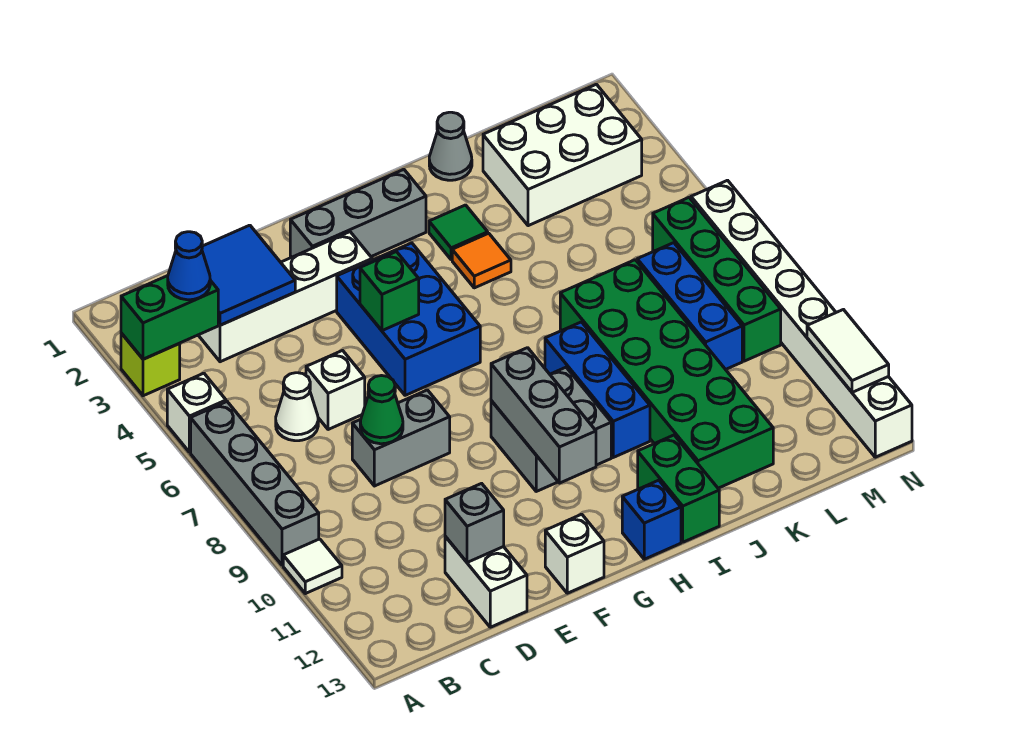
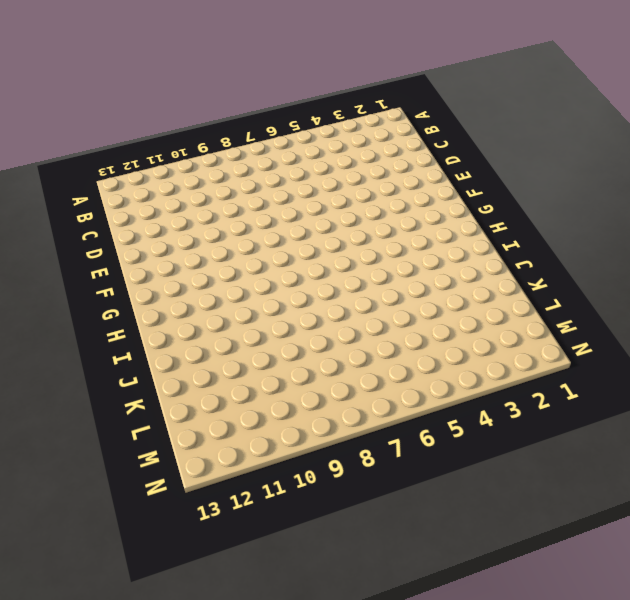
none -> lime brick A3 level 1
none -> white brick A5 level 1
none -> grey brick A6:A9 level 1
none -> white tile A10 level 1

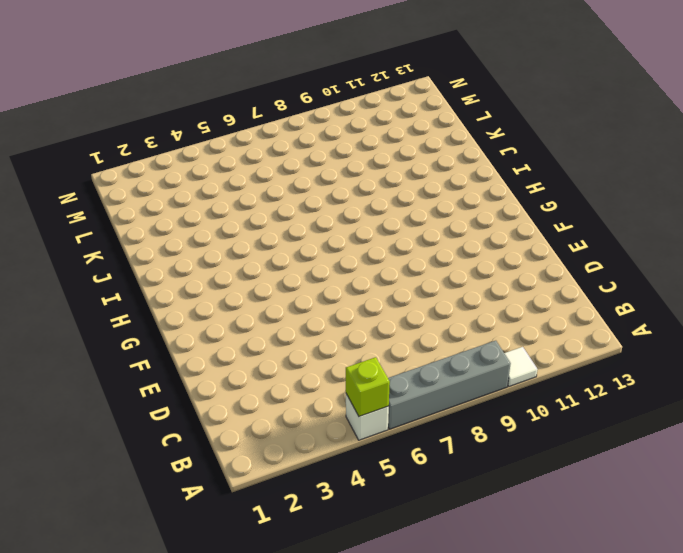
lime brick A5 level 2 -> lime brick A3 level 1
none -> white brick C3:F3 level 1
none -> white cone C6 level 1
none -> white brick D6 level 1
none -> grey brick D8:E8 level 1

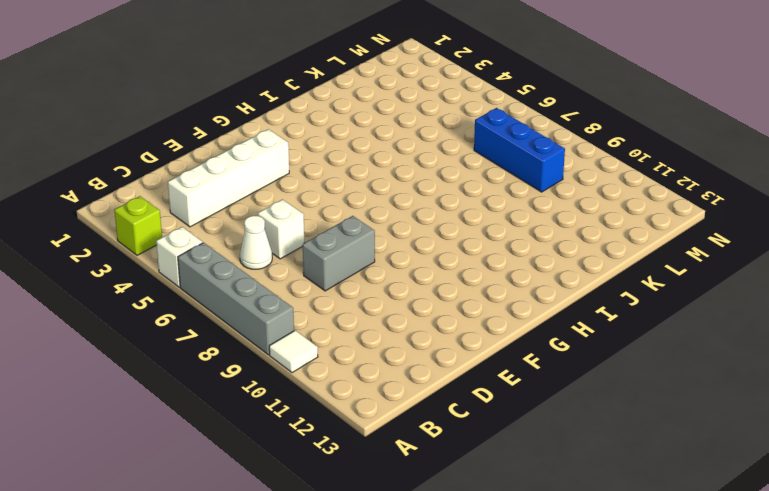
none -> white brick D12:D13 level 1
none -> grey brick F2:H2 level 1
none -> blue brick F4:G6 level 1
none -> white brick F13 level 1

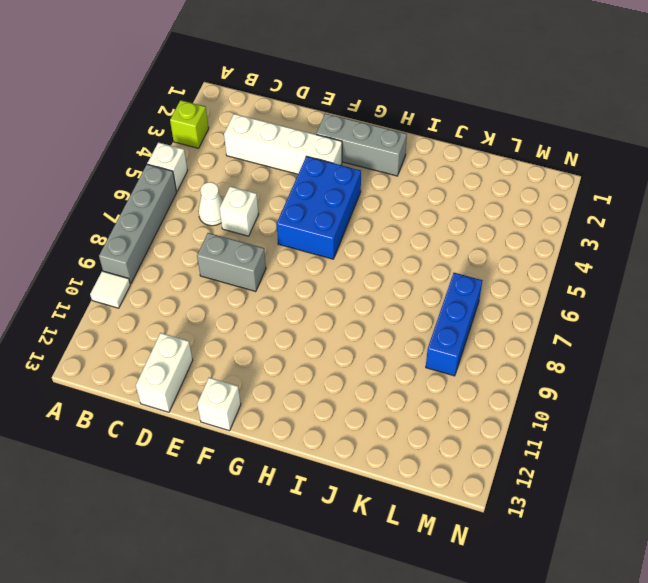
none -> grey brick G9:H10 level 1
none -> blue brick H13 level 1
none -> green tile I3 level 1
none -> orange tile I4 level 1

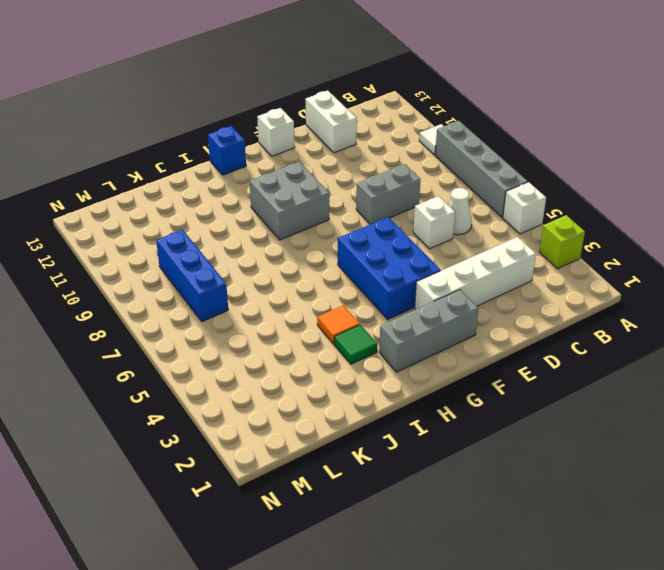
none -> blue brick I8:I10 level 1
none -> green brick I12:I13 level 1
none -> grey cone J1 level 1
none -> green brick J7:K12 level 1

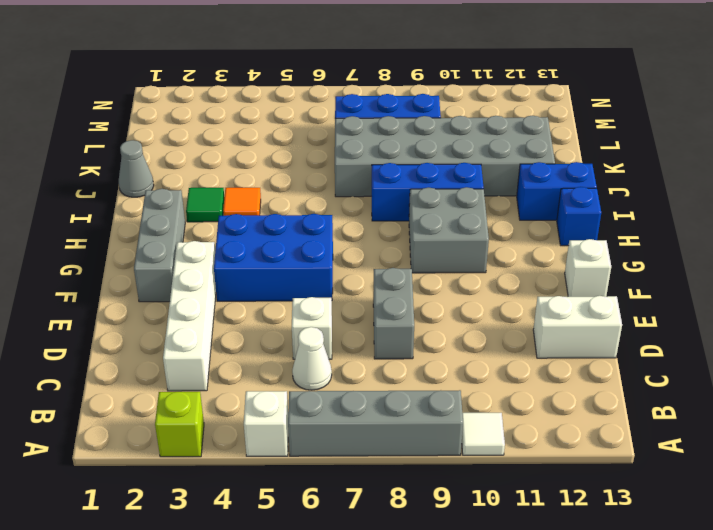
blue brick I12:I13 level 1 -> green brick I12:I13 level 1
grey brick J7:K12 level 1 -> green brick J7:K12 level 1
none -> white brick K2:M3 level 1
none -> green brick M6:M9 level 1
none -> white brick N6:N13 level 1
none -> green brick A3:B3 level 2

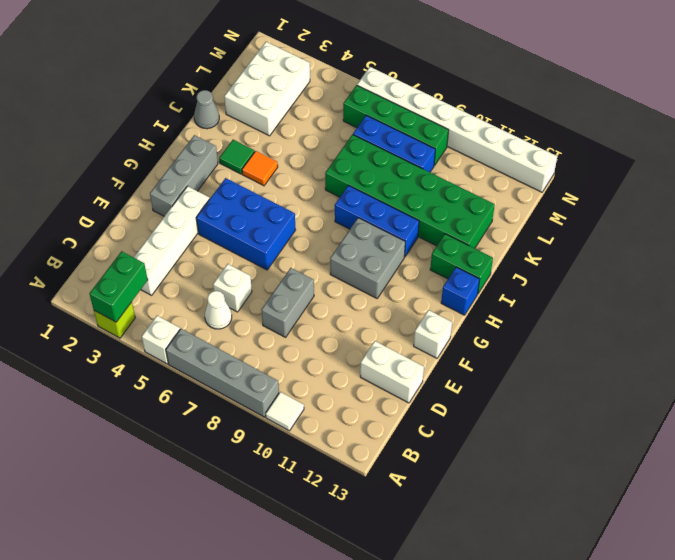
none -> blue tile C2:D3 level 2
none -> green cone D8 level 2
none -> grey brick D12 level 2
none -> green brick F5 level 2

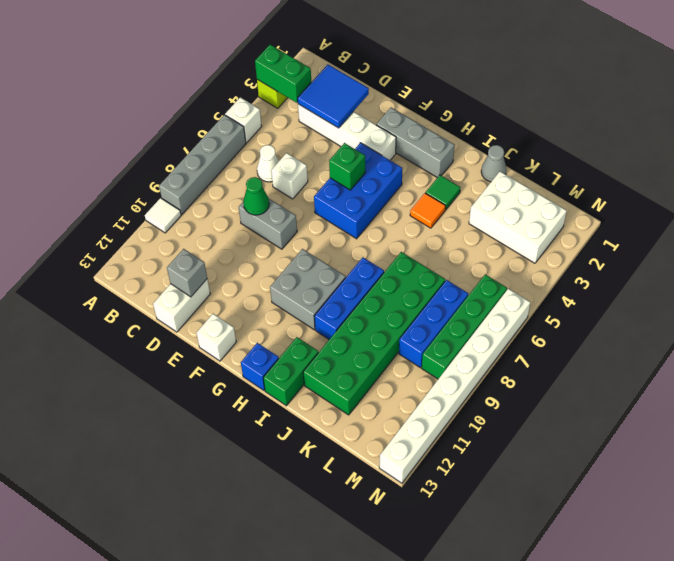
none -> grey brick G9:G11 level 2
none -> white tile N11:N12 level 2
none -> blue cone B3 level 3

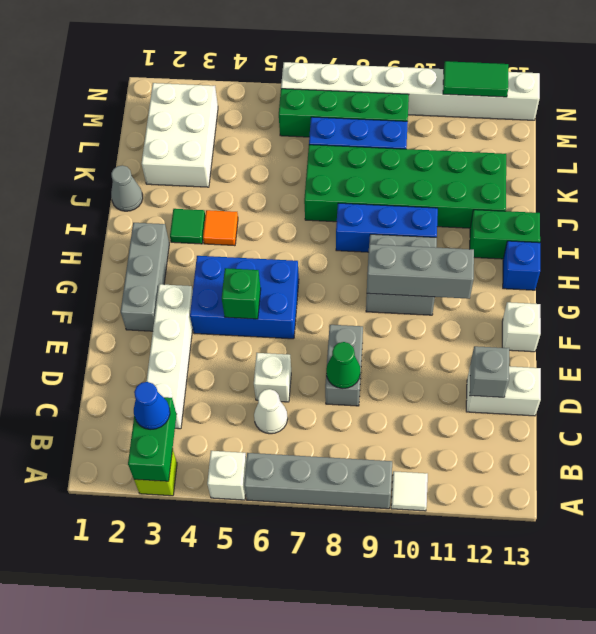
green tile N11:N12 level 2 -> white tile N11:N12 level 2
none -> blue tile C2:D3 level 2

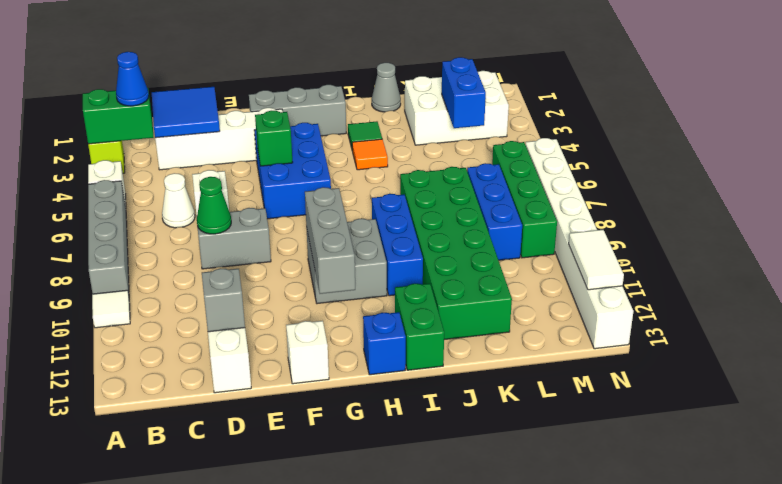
blue brick L3:L4 level 2 -> none

